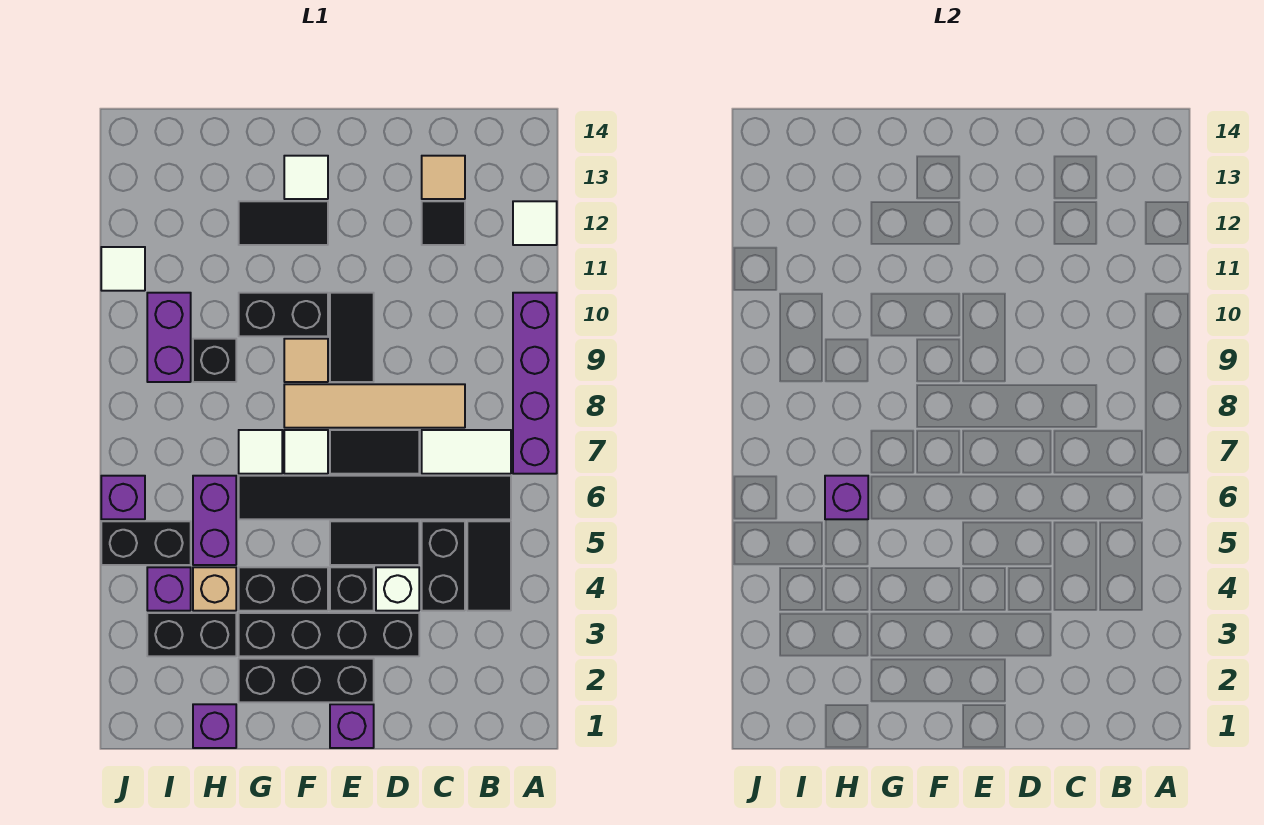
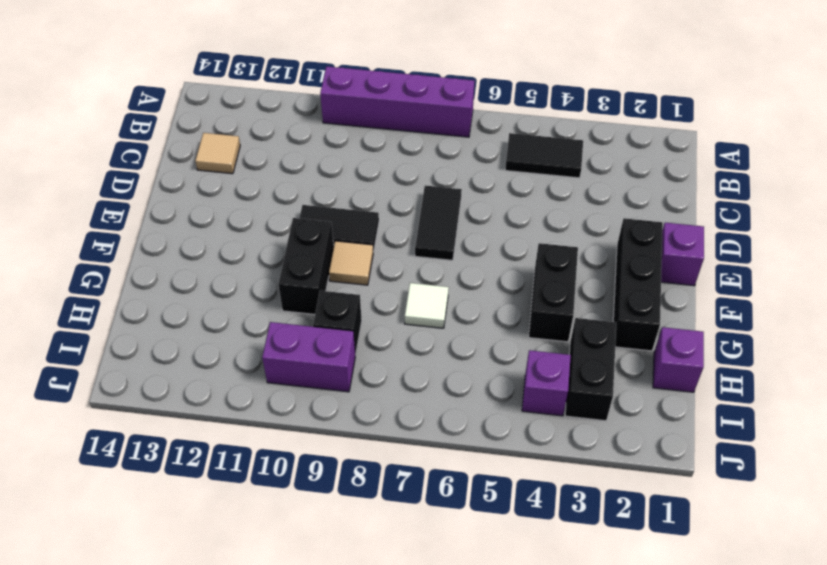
none -> white tile A12 level 1
none -> black tile B6:G6 level 1
none -> white tile B7:C7 level 1
none -> black brick C4:C5 level 1

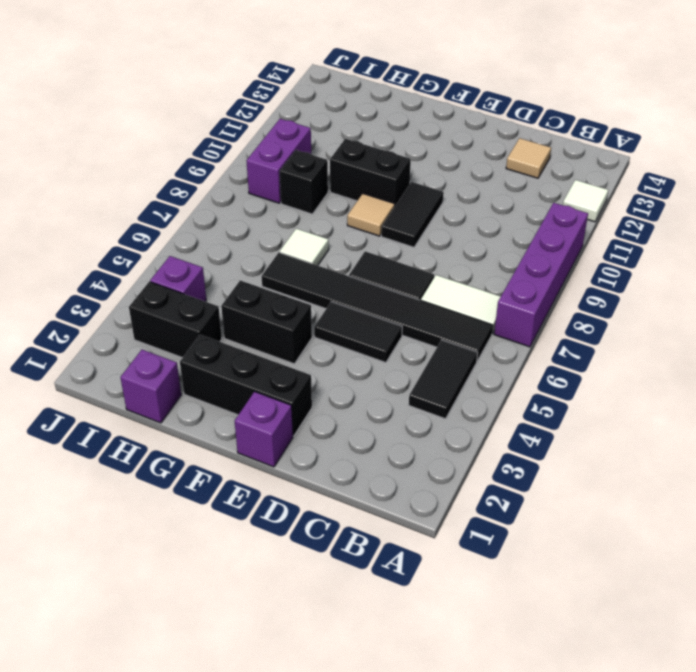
none -> black brick C4:C5 level 1
none -> tan tile C8:F8 level 1
none -> black tile C12 level 1
none -> black brick D3:G3 level 1

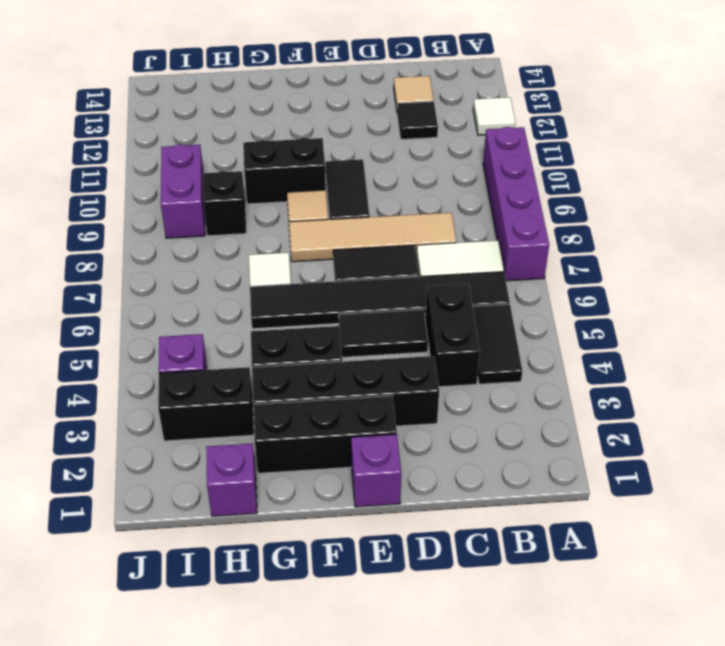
none -> white brick D4 level 1
none -> black brick E4 level 1
none -> white tile F7 level 1
none -> black tile F12:G12 level 1

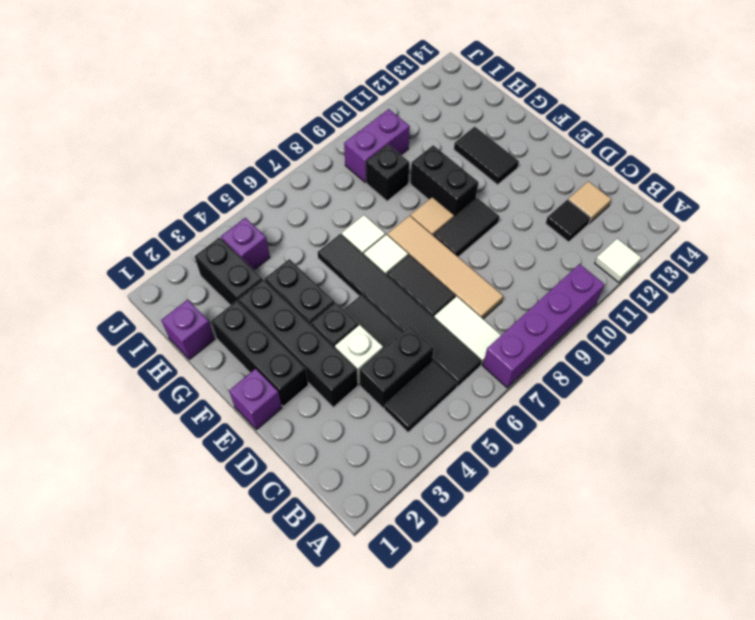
none -> white tile F13 level 1
none -> tan brick H4 level 1
none -> purple brick H5:H6 level 1
none -> black brick I5:J5 level 1

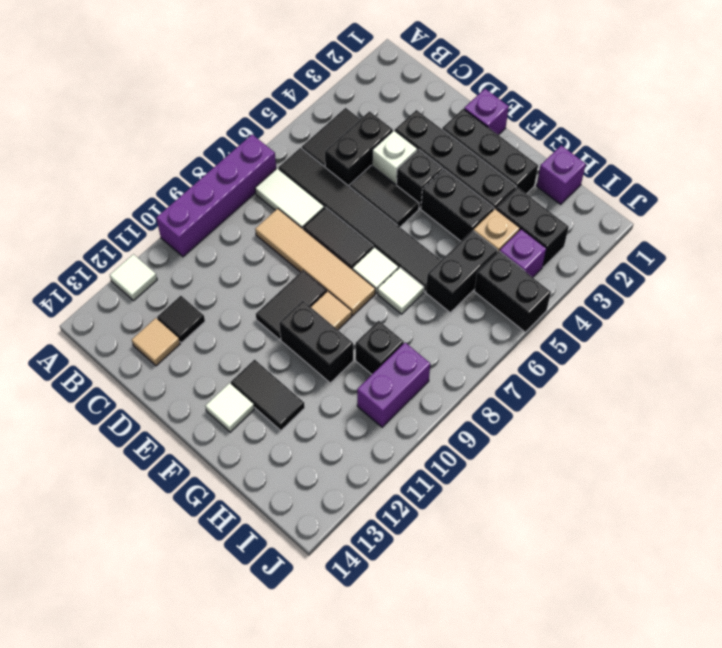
black brick H5:H6 level 1 -> purple brick H5:H6 level 1
none -> purple brick J6 level 1
none -> white tile J11 level 1
none -> purple brick H6 level 2

